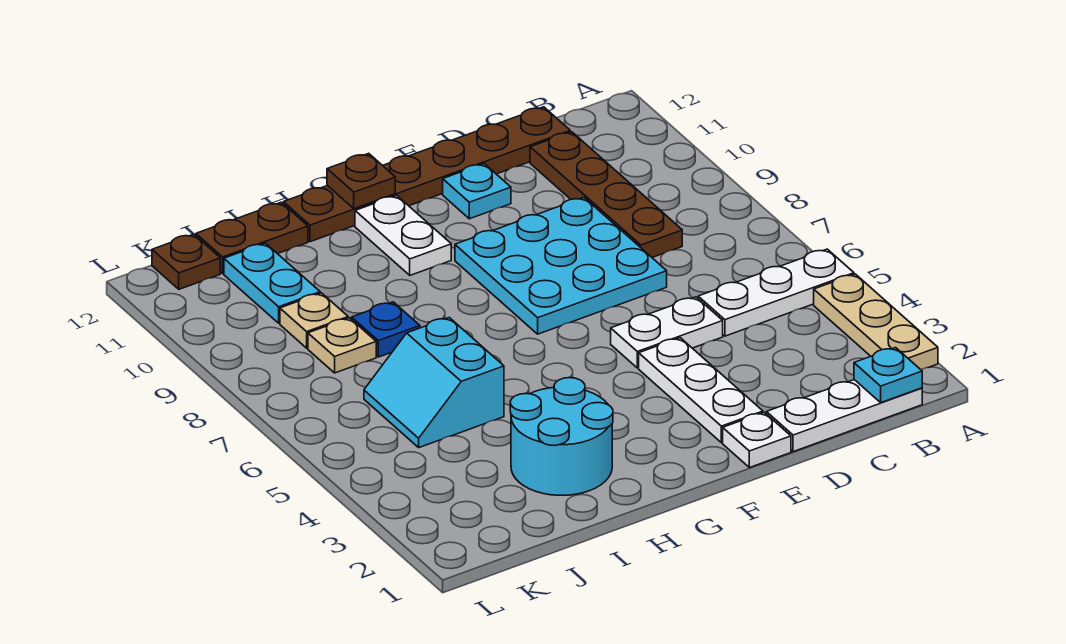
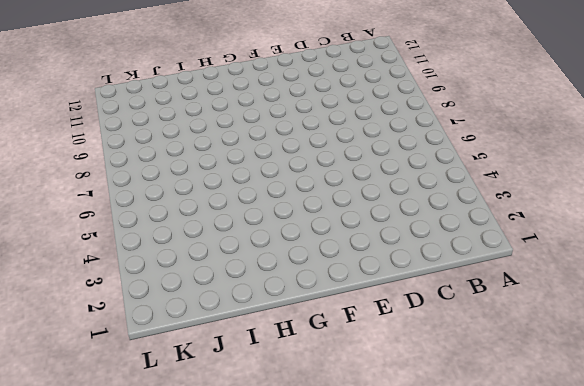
none -> tan plate A2:A4 level 1
none -> white plate A5:C5 level 1
none -> white plate B1:D1 level 1

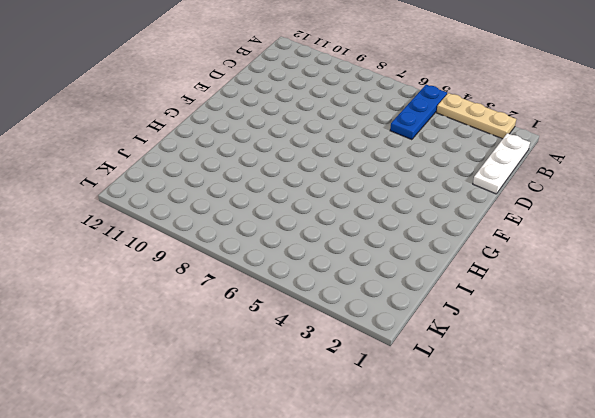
blue plate A5:C5 level 1 -> white plate A5:C5 level 1
none -> brown plate C8:C11 level 1
none -> brown plate C12:H12 level 1
none -> white plate D5:E5 level 1

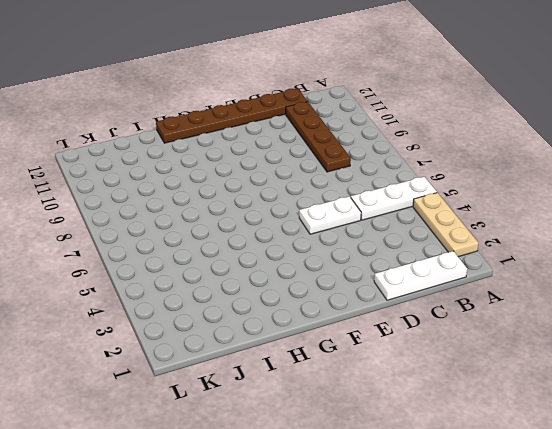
none -> cyan plate D7:F9 level 1
none -> white plate E1 level 1
none -> white plate E2:E4 level 1

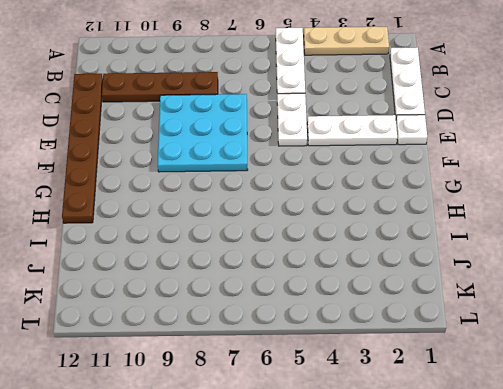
none -> cyan plate E11 level 1
none -> white plate G10:G11 level 1
none -> cyan round brick H2:I3 level 1

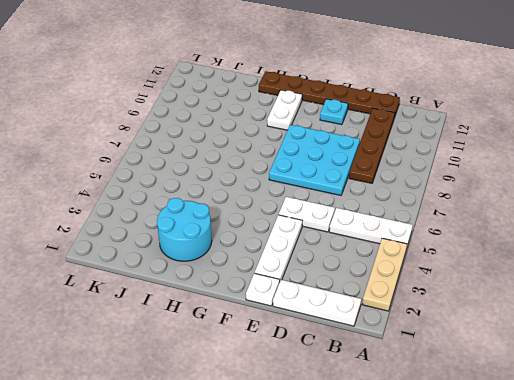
none -> cyan slope I5:J6 level 1 top I
none -> blue plate I8 level 1
none -> brown plate I12:J12 level 1

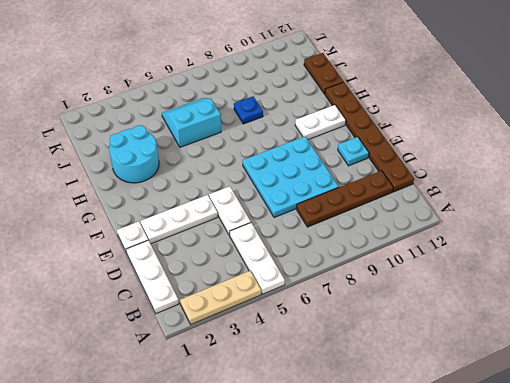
none -> tan plate J8 level 1
none -> tan plate J9 level 1
none -> cyan plate J10:J11 level 1

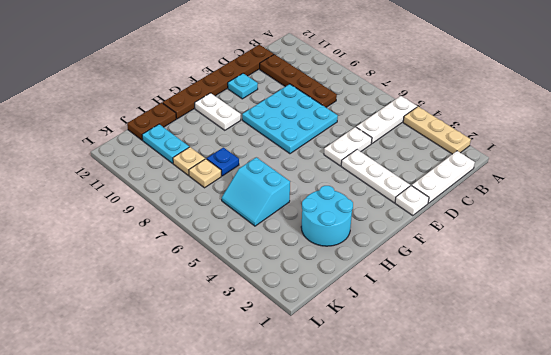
none -> brown plate K12 level 1
none -> cyan plate B1 level 2
none -> brown plate G12 level 2

